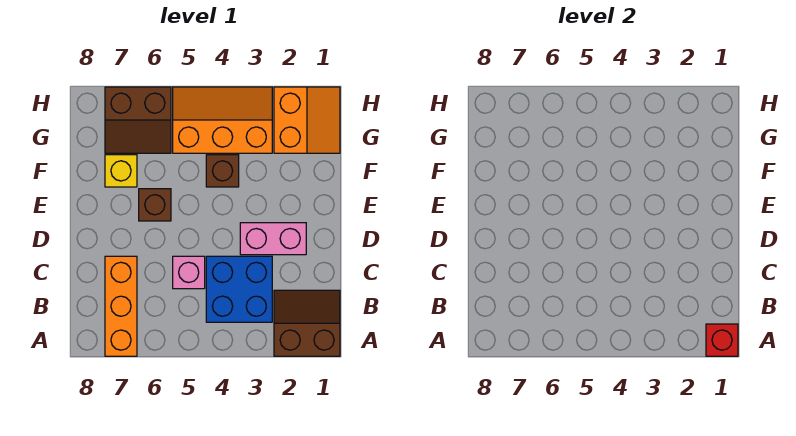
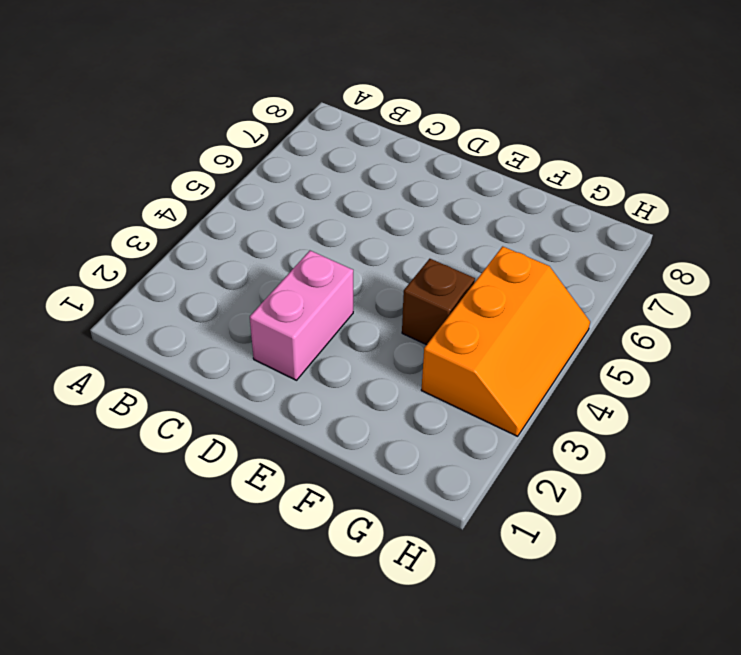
none -> brown slope A1:B2 level 1 top A
none -> orange brick A7:C7 level 1
none -> blue brick B3:C4 level 1

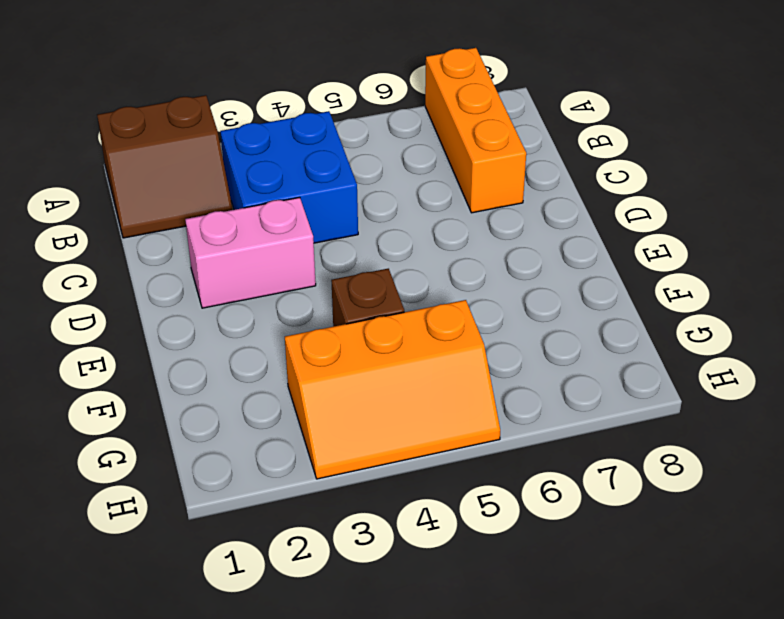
none -> pink brick C5 level 1
none -> brown brick E6 level 1
none -> yellow brick F7 level 1

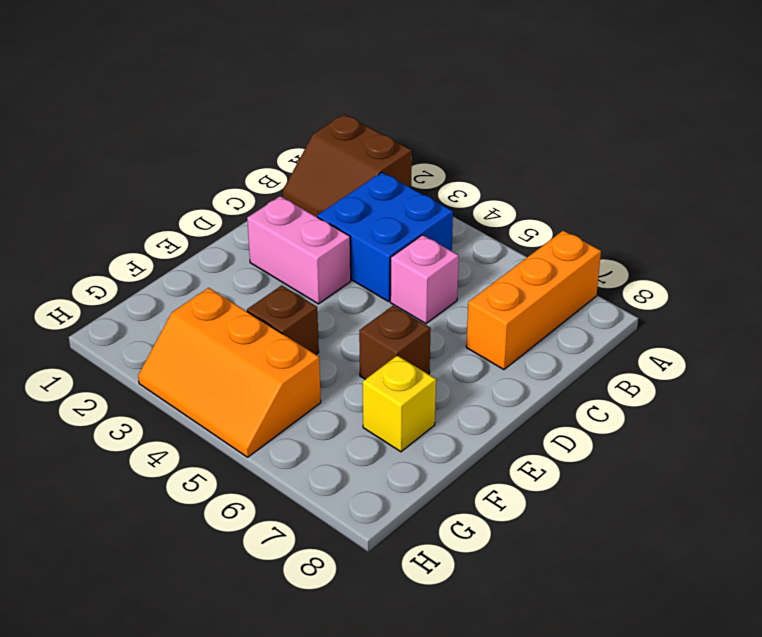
none -> orange slope G1:H2 level 1 top 2
none -> brown slope G6:H7 level 1 top H
none -> red brick A1 level 2

